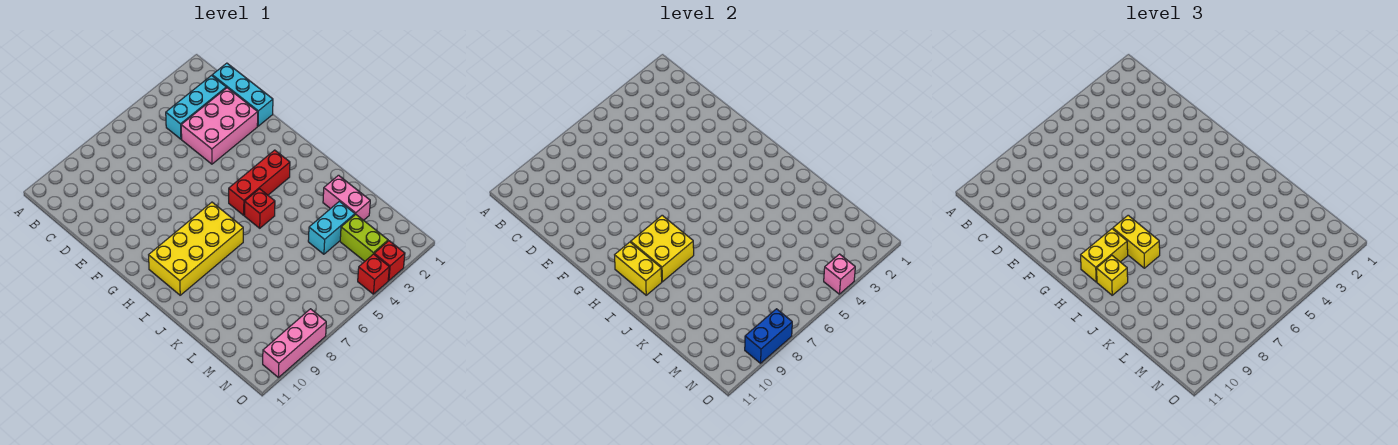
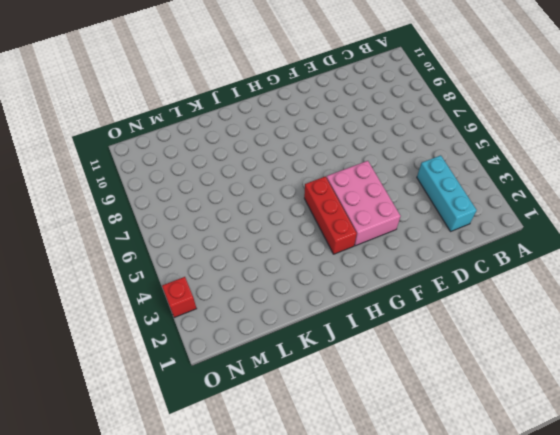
pink brick F3:G5 level 1 -> pink brick D2:E4 level 1
none -> cyan brick C1:E1 level 1
none -> yellow brick H7:I10 level 1
none -> red brick I5 level 1

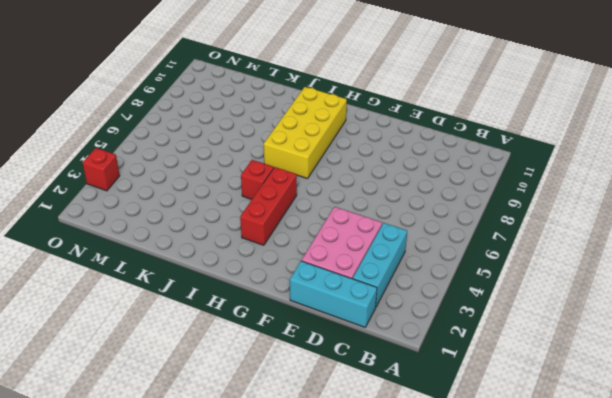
none -> pink brick K2:L2 level 1
none -> cyan brick L3:L4 level 1
none -> lime brick M3:N3 level 1

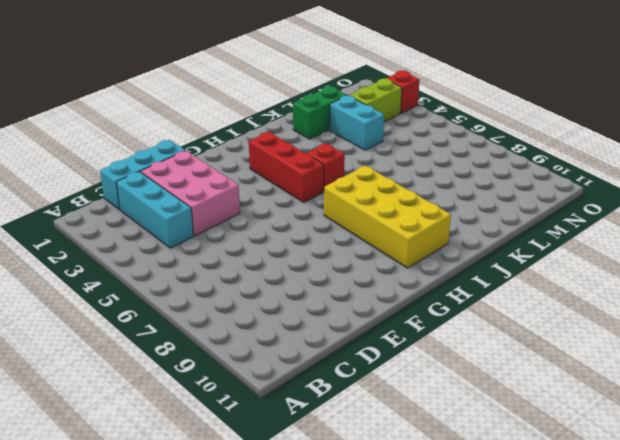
green brick K2:L2 level 1 -> pink brick K2:L2 level 1
none -> red brick O4 level 1
none -> pink brick O8:O10 level 1
none -> yellow brick H8:I9 level 2

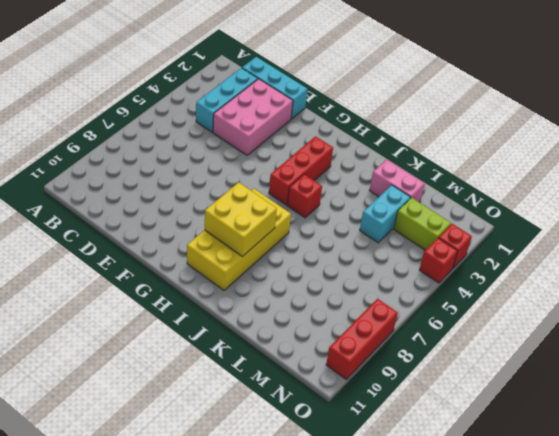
red brick O8:O10 level 1 -> pink brick O8:O10 level 1
none -> yellow brick H10:I10 level 2
none -> pink brick O4 level 2
none -> blue brick O8:O9 level 2

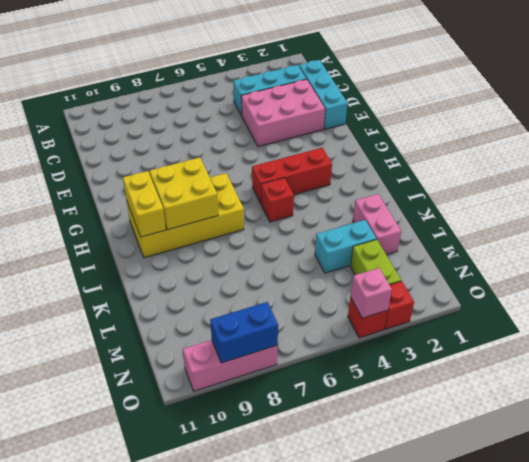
none -> yellow brick H8:I8 level 3
none -> yellow brick H9:H10 level 3
none -> yellow brick I10 level 3

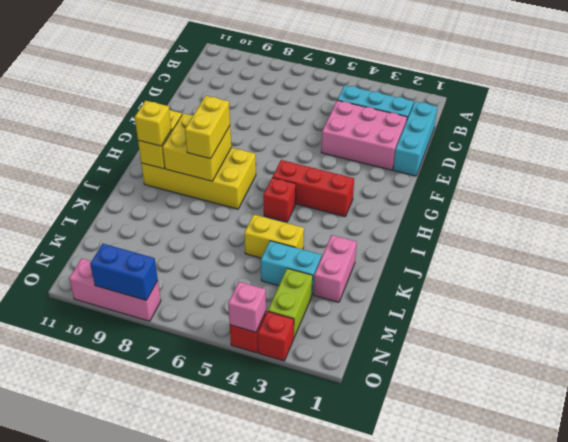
yellow brick K4:K5 level 1 -> yellow brick H9:H10 level 3

